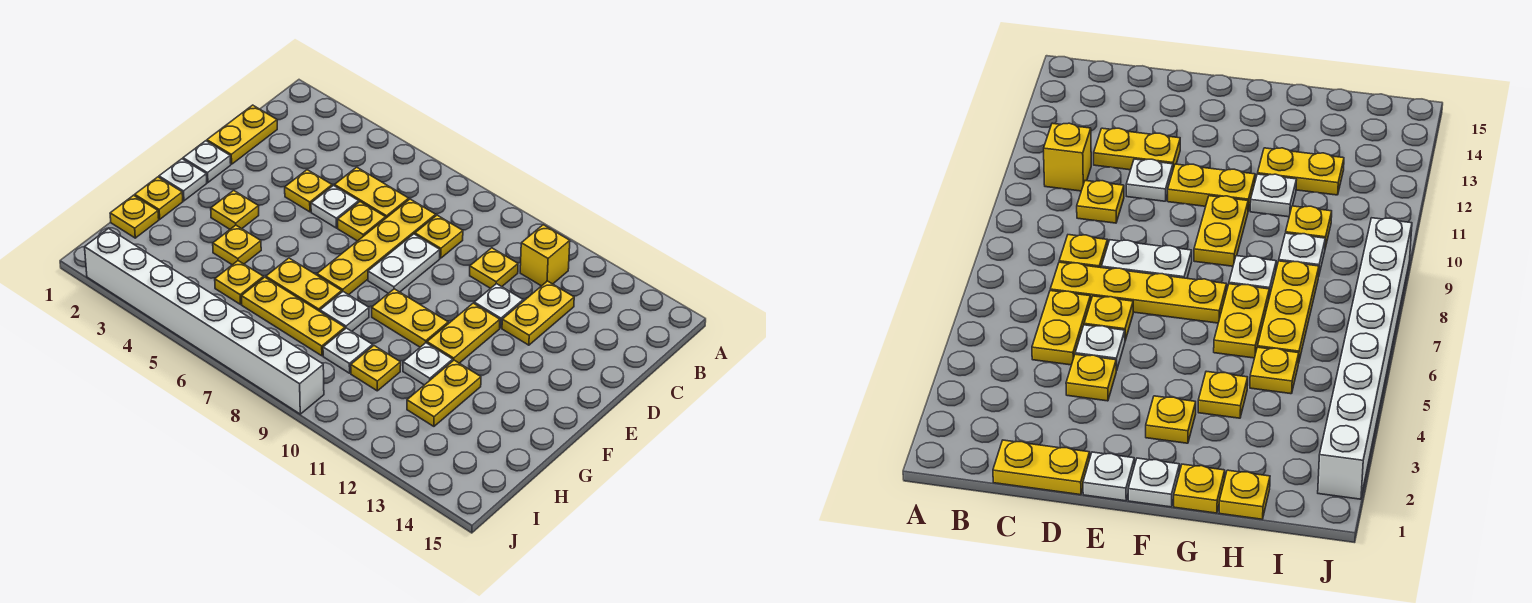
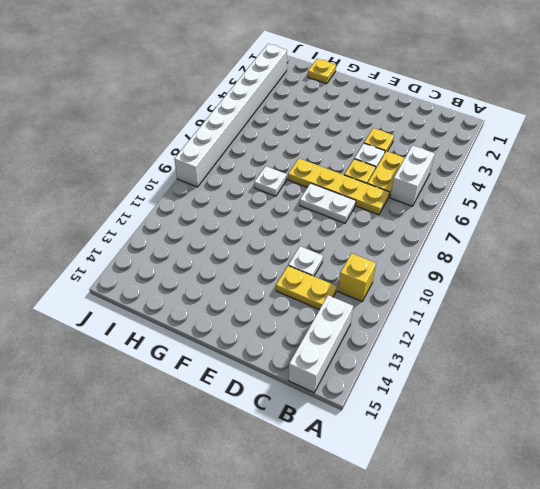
white brick B5:B6 level 1 -> none
white brick B13:B15 level 1 -> none
none -> yellow plate C1:D1 level 1
none -> yellow plate C8 level 1
none -> yellow plate C10 level 1

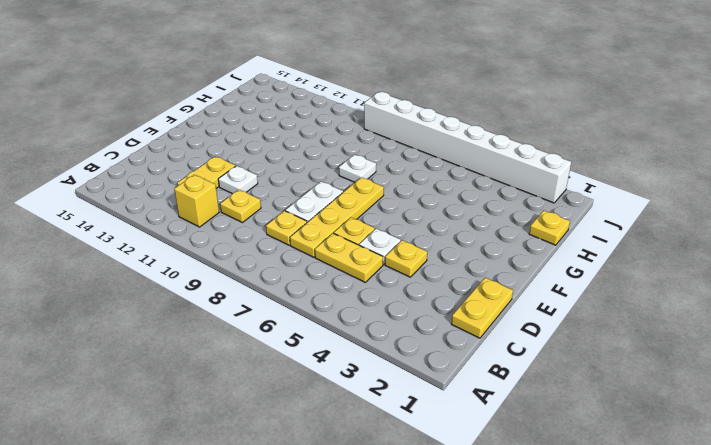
none -> white plate E1 level 1
none -> yellow plate E11:F11 level 1
none -> white plate F1 level 1

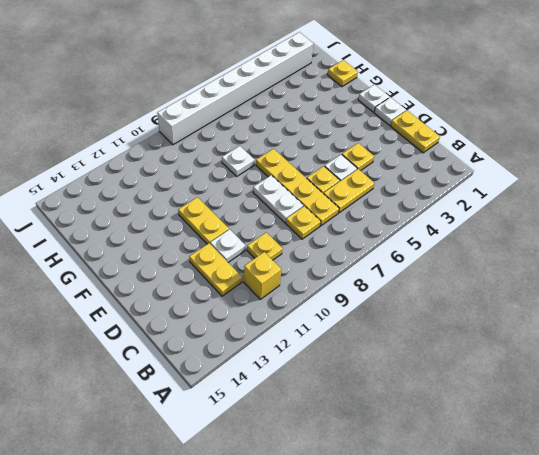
none -> yellow plate F3 level 1
none -> yellow plate F9:F10 level 1
none -> yellow plate G1 level 1

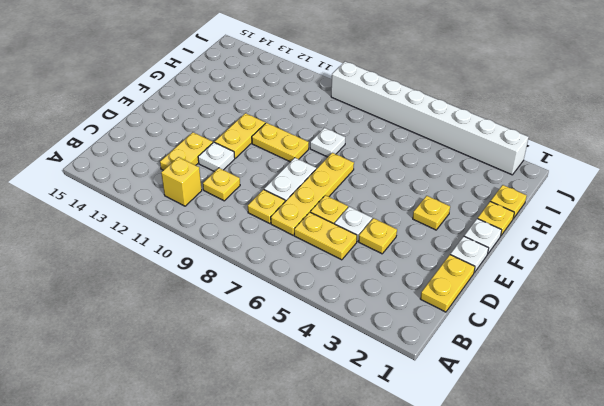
none -> yellow plate G4 level 1
none -> yellow plate G6:G7 level 1
none -> white plate G11 level 1

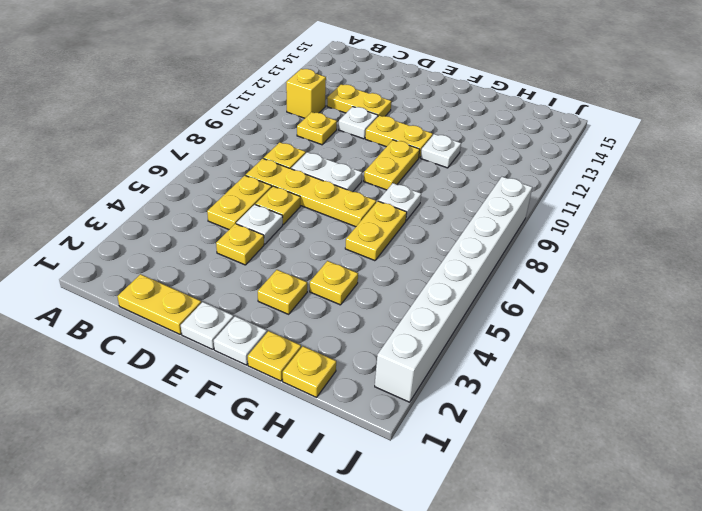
none -> yellow plate G12:H12 level 1
none -> yellow plate H5 level 1
none -> yellow plate H6:H8 level 1

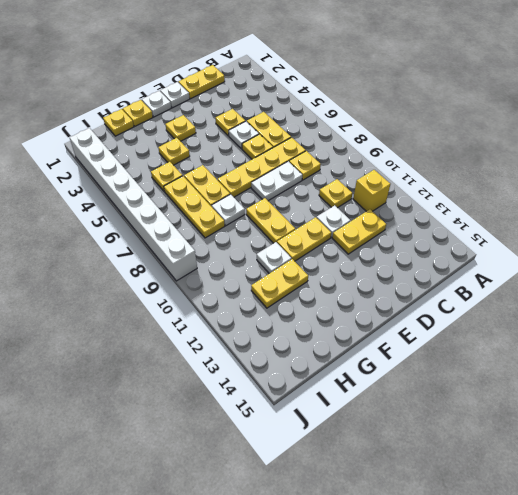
none -> white plate H9 level 1
none -> yellow plate H10 level 1

